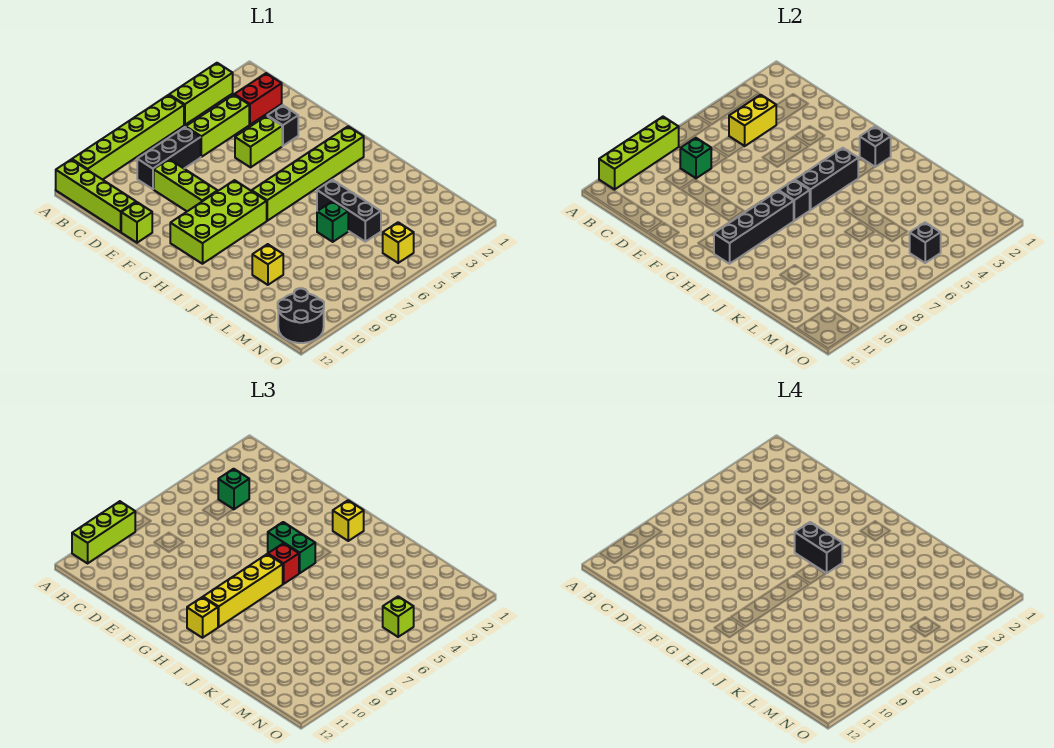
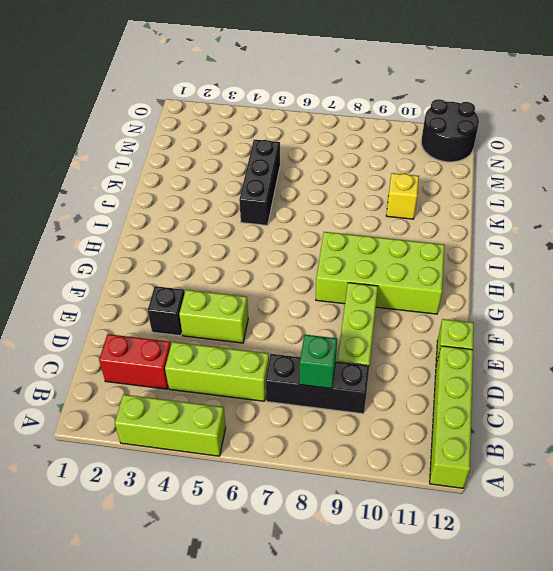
none -> lime brick A6:A11 level 1
none -> lime brick H2:H7 level 1
none -> green brick K6 level 1
none -> yellow brick N5 level 1

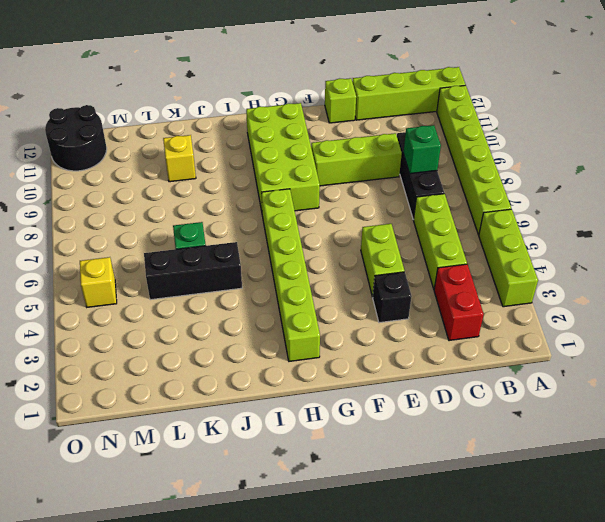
none -> lime brick A8:A11 level 2
none -> yellow brick C4:C5 level 2
none -> black brick H2 level 2
none -> black brick H4:H6 level 2

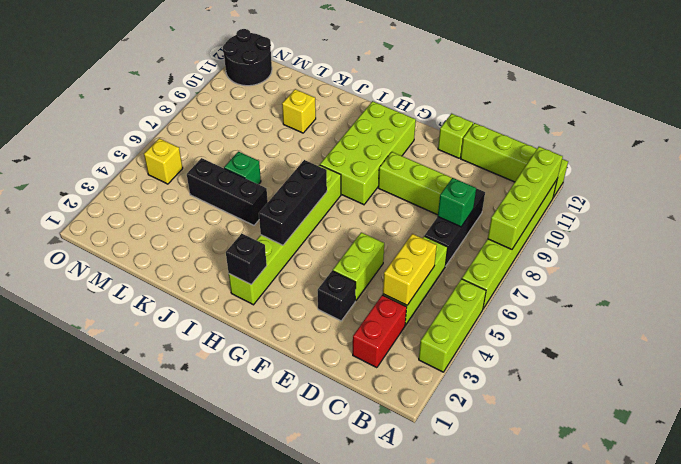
none -> black brick H7 level 2
none -> black brick H8:H11 level 2
none -> black brick N5 level 2
none -> lime brick A9:A11 level 3

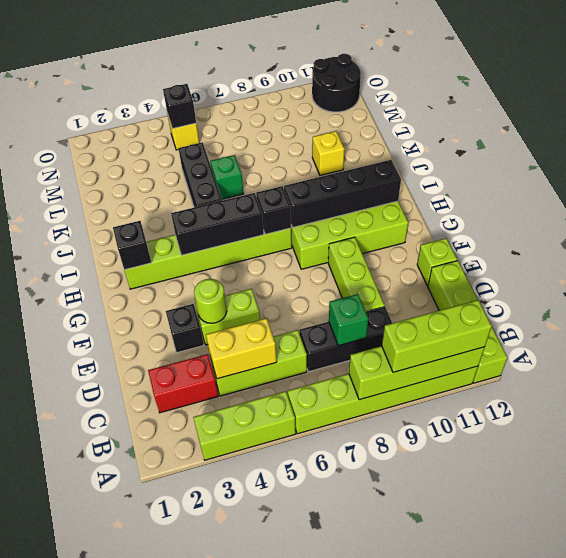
lime round brick E4 level 2 -> none
none -> green brick C4 level 3
none -> green brick G5:H5 level 3
none -> yellow brick H2 level 3
none -> red brick H6 level 3

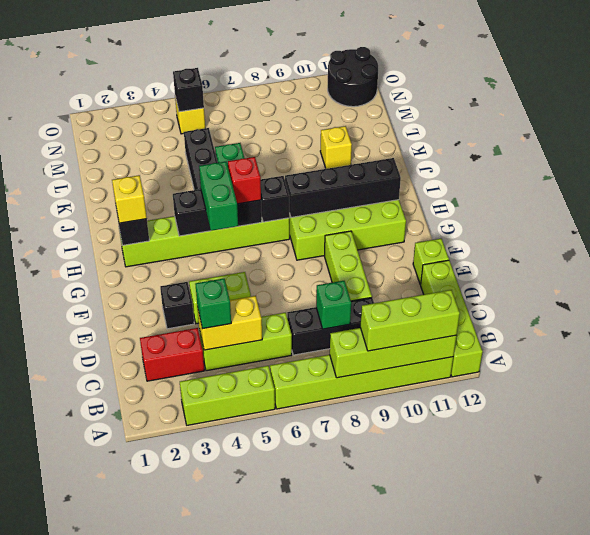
none -> yellow brick H7:H10 level 3
none -> yellow brick H11 level 3
none -> lime brick N5 level 3
none -> black brick G5:H5 level 4

